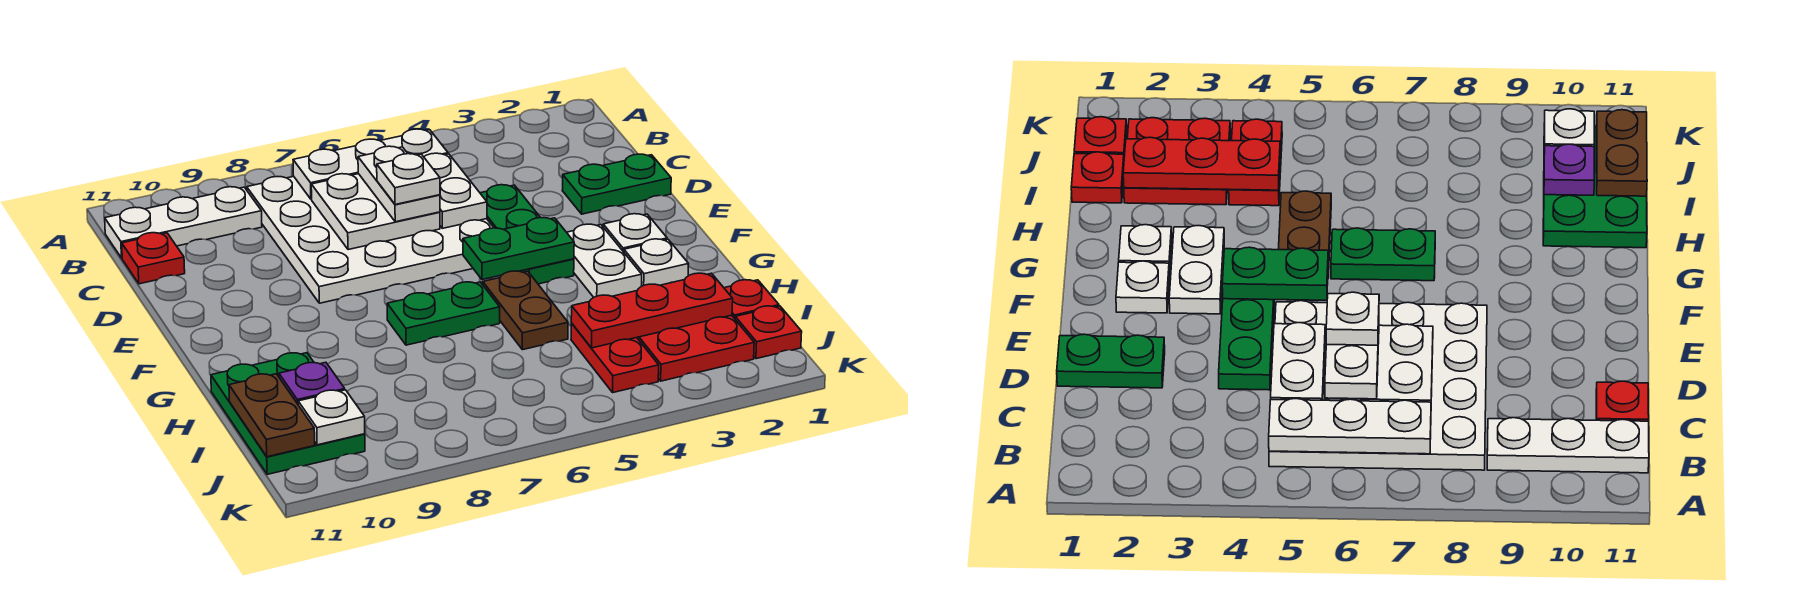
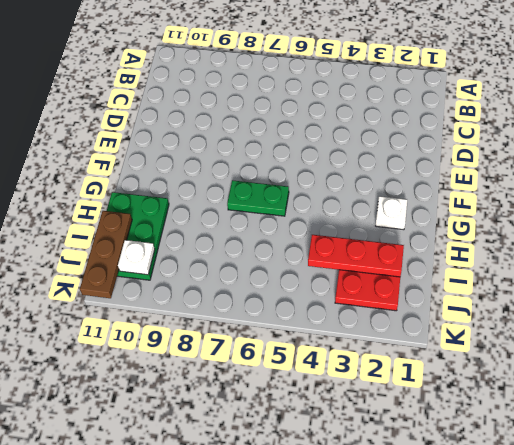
brown plate I11:K11 level 2 -> brown plate I11:J11 level 2
none -> white plate B5:E8 level 1
none -> white plate B9:B11 level 1
none -> red plate C11 level 1

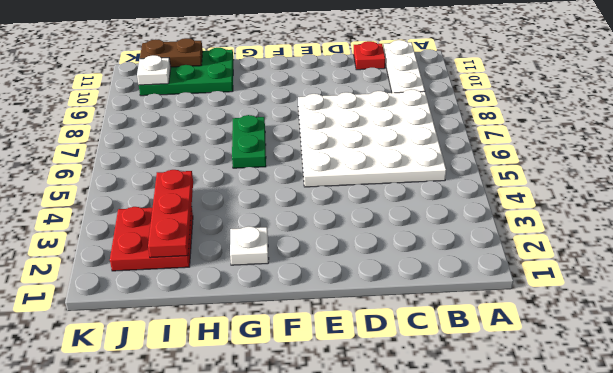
none -> green plate D1:D2 level 1
none -> green plate D4:F4 level 1
none -> white plate F2 level 1

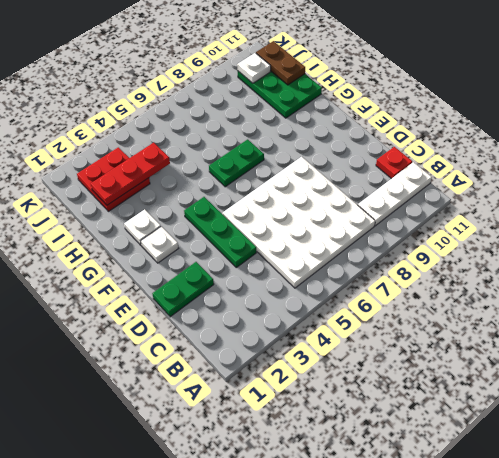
none -> white plate F3:G3 level 1
none -> brown plate G5:H5 level 1
none -> red plate I1 level 1

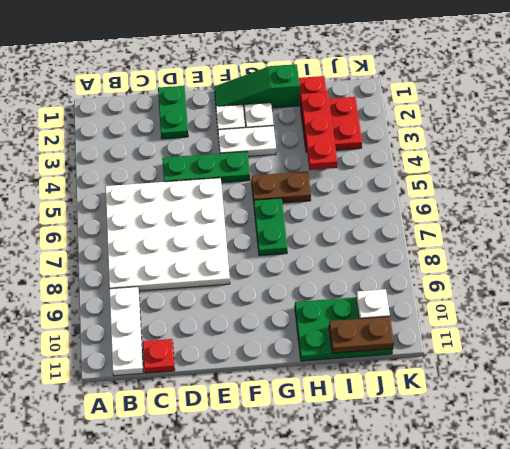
green slope F1:H1 level 1 top H -> none
none -> red plate I4:J4 level 1
none -> red plate J1 level 1
none -> white plate B5:B7 level 2

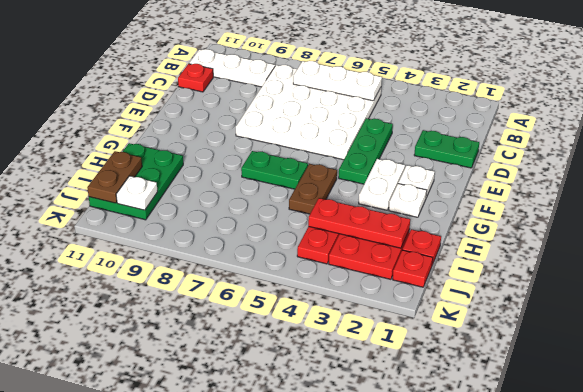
none -> white plate C5:D5 level 2
none -> white plate C6:D7 level 2
none -> green plate F4:F5 level 2

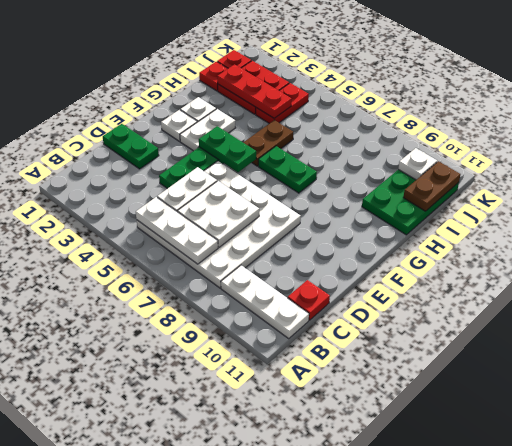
none -> purple plate I10 level 2
none -> white plate C6:D6 level 3
none -> white plate D6 level 4

